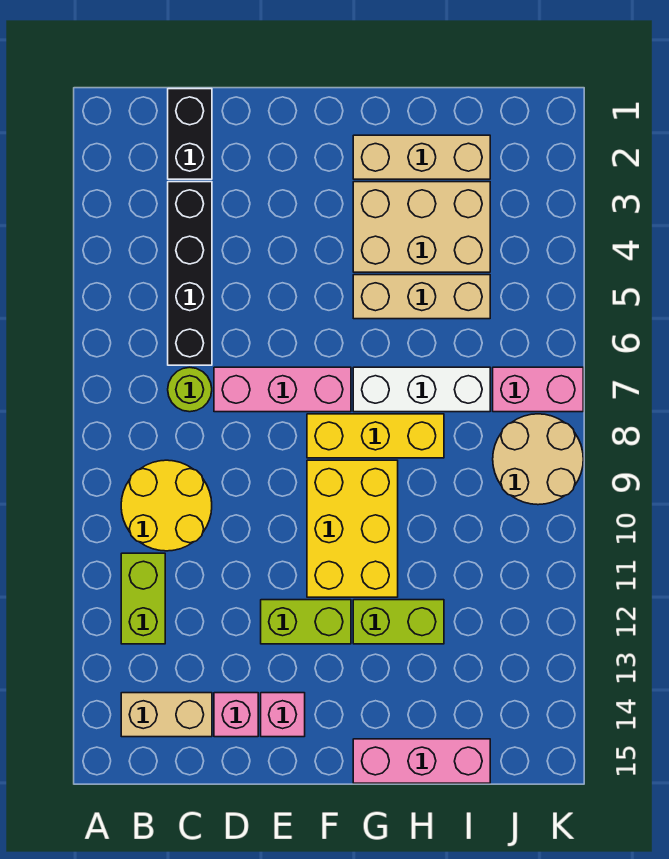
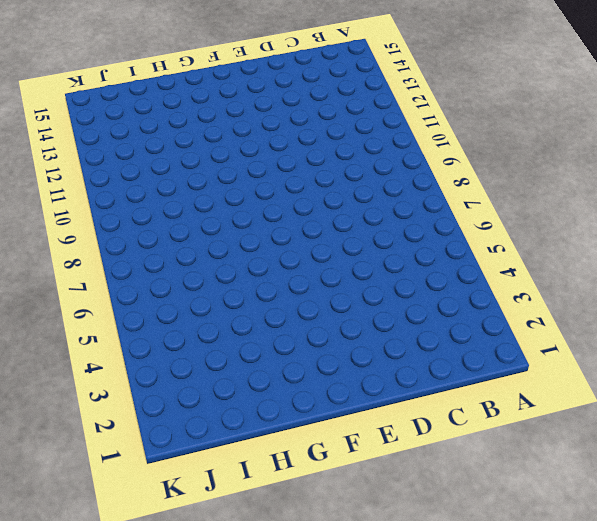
none -> yellow round brick B9:C10 level 1
none -> lime brick B11:B12 level 1
none -> tan brick B14:C14 level 1

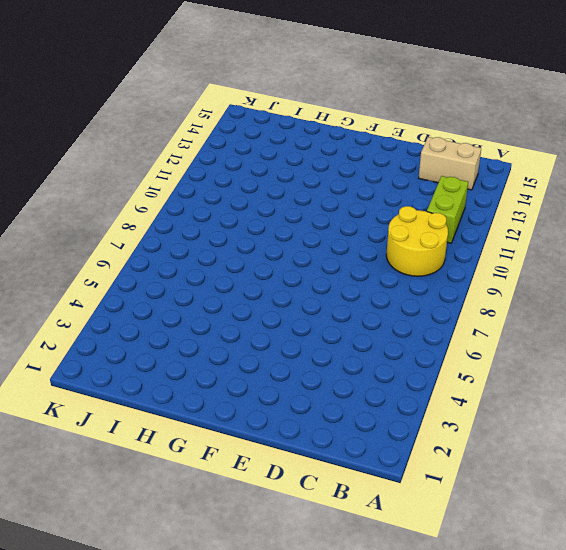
none -> black brick C1:C2 level 1
none -> black brick C3:C6 level 1
none -> lime round brick C7 level 1

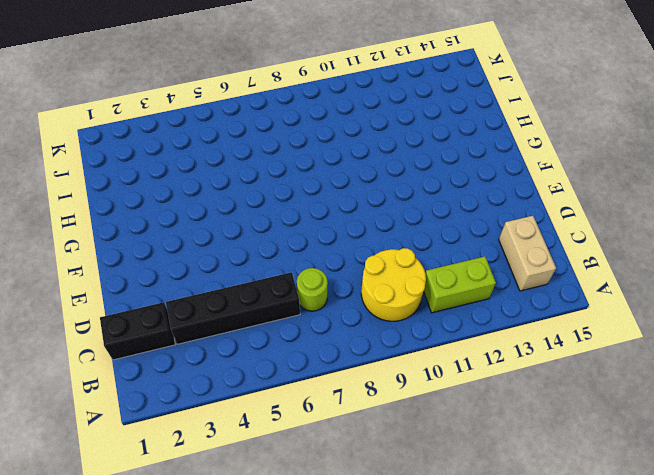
none -> pink brick D7:F7 level 1
none -> pink brick D14 level 1
none -> lime brick E12:F12 level 1

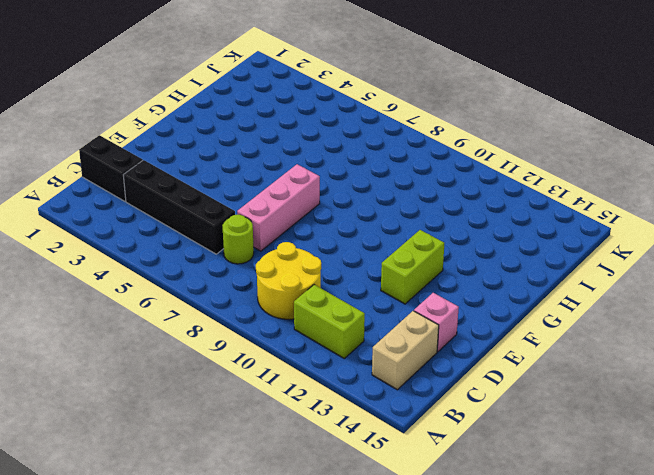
none -> pink brick E14 level 1
none -> yellow brick F8:H8 level 1
none -> yellow brick F9:G11 level 1

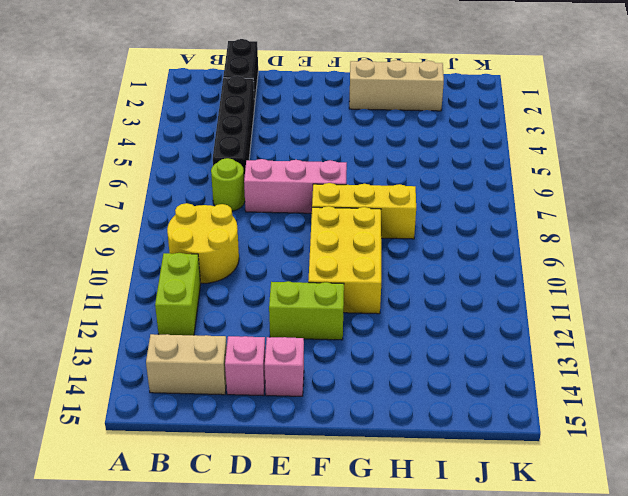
none -> tan brick G3:I4 level 1
none -> tan brick G5:I5 level 1
none -> white brick G7:I7 level 1

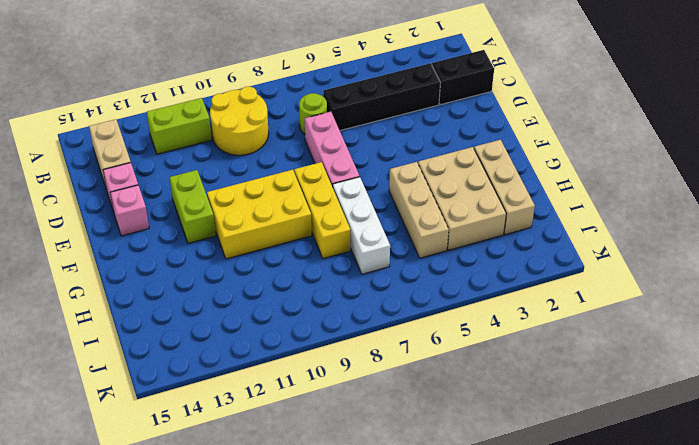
none -> lime brick G12:H12 level 1
none -> pink brick G15:I15 level 1
none -> pink brick J7:K7 level 1

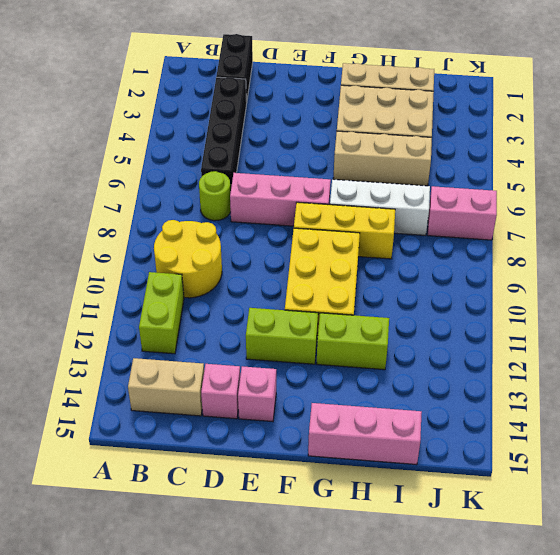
none -> tan round brick J8:K9 level 1

